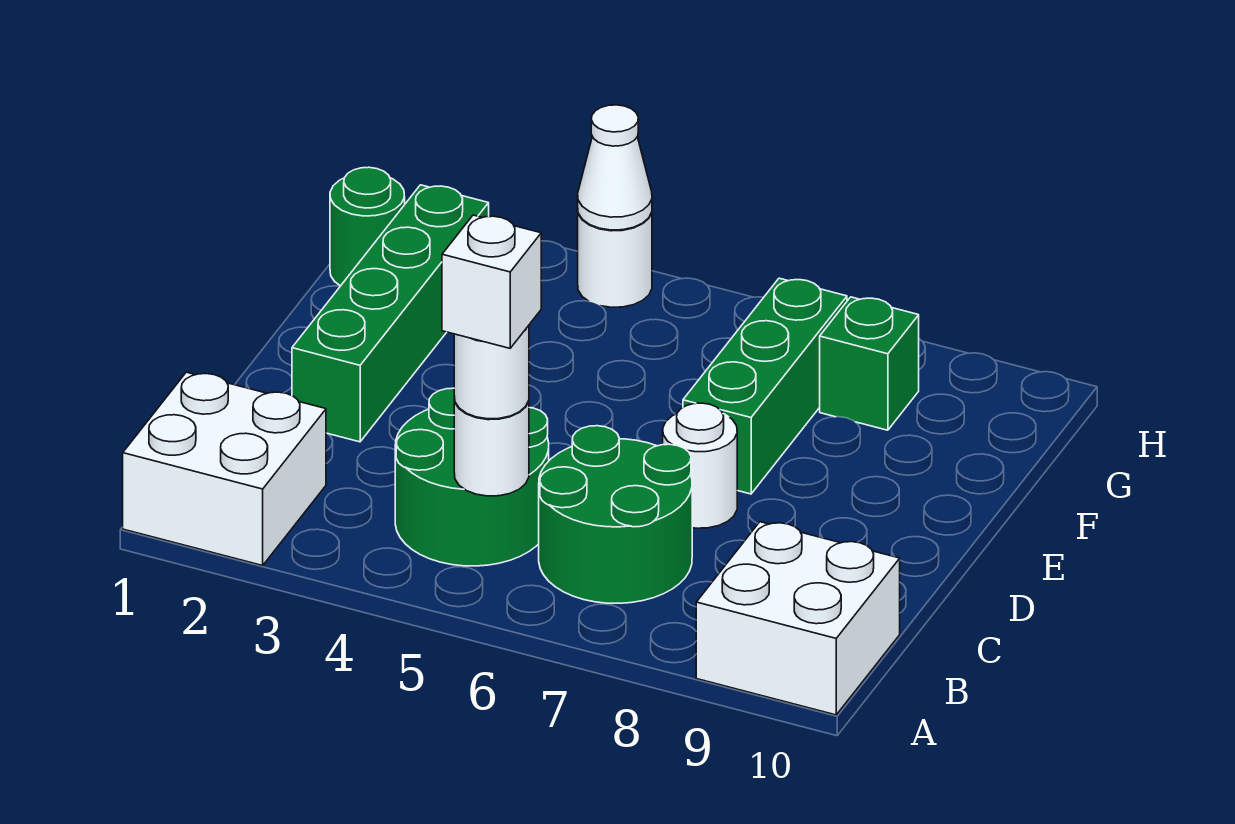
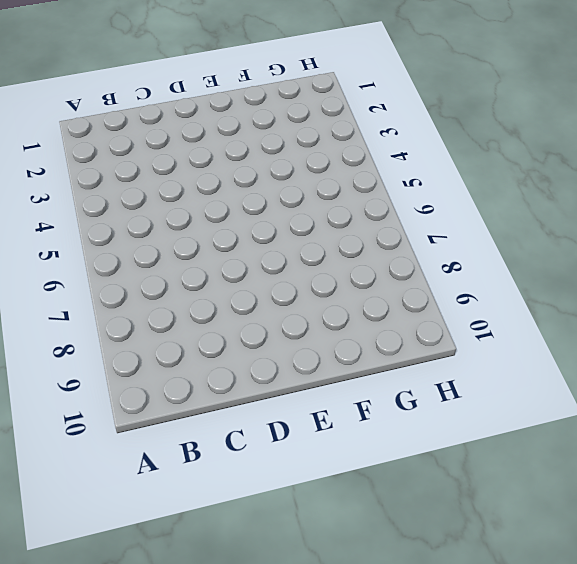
none -> white brick A1:B2 level 1
none -> white brick A9:B10 level 1
none -> green round brick B4:C5 level 1

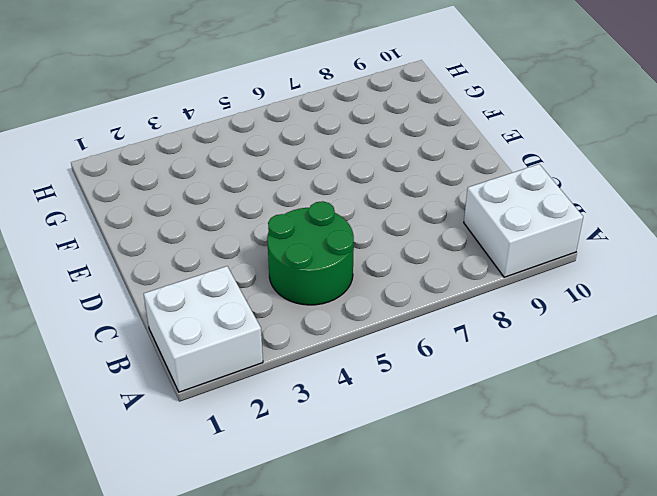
none -> green round brick B6:C7 level 1
none -> green brick D2:G2 level 1
none -> white round brick D7 level 1

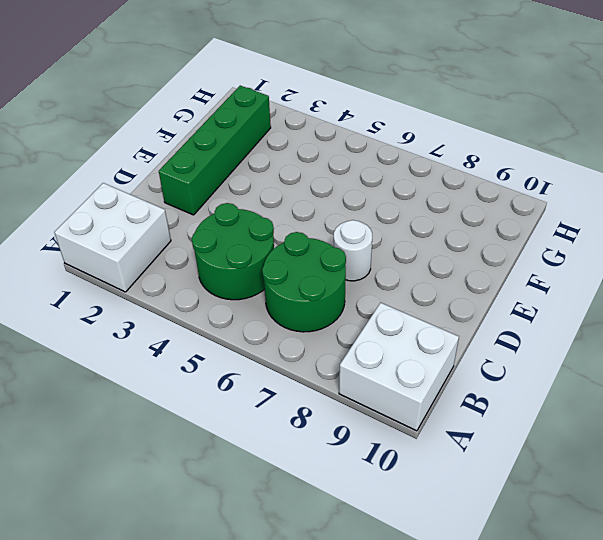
none -> green brick E7:G7 level 1
none -> green round brick G1 level 1
none -> green brick G8 level 1

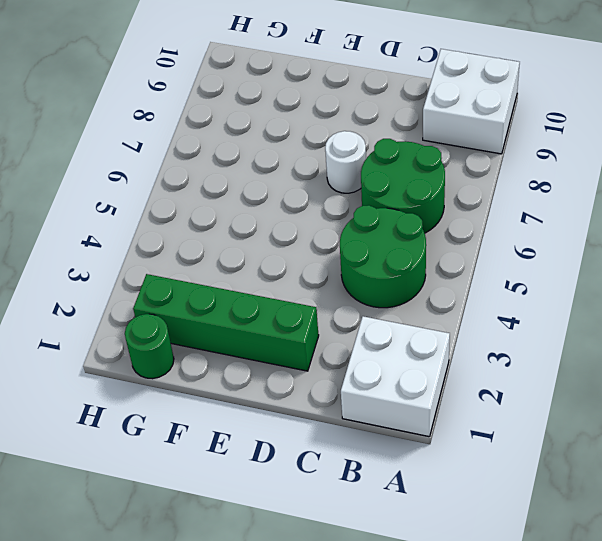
none -> green brick E7:G7 level 1
none -> green brick G8 level 1
none -> white round brick H4 level 1

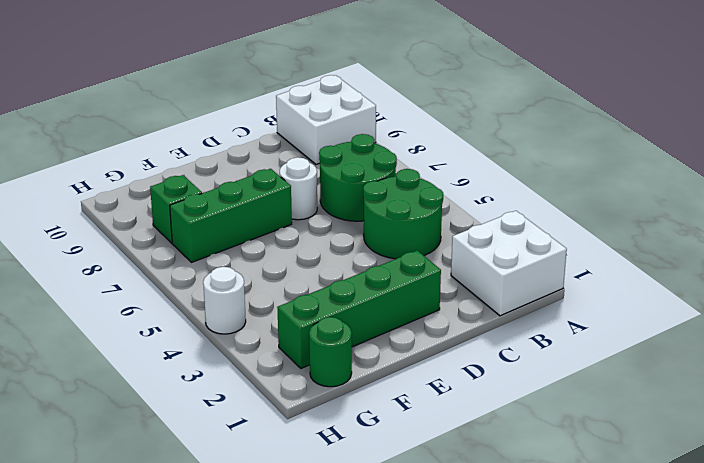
none -> white round brick B5 level 2
none -> white cone H4 level 2
none -> white round brick B5 level 3

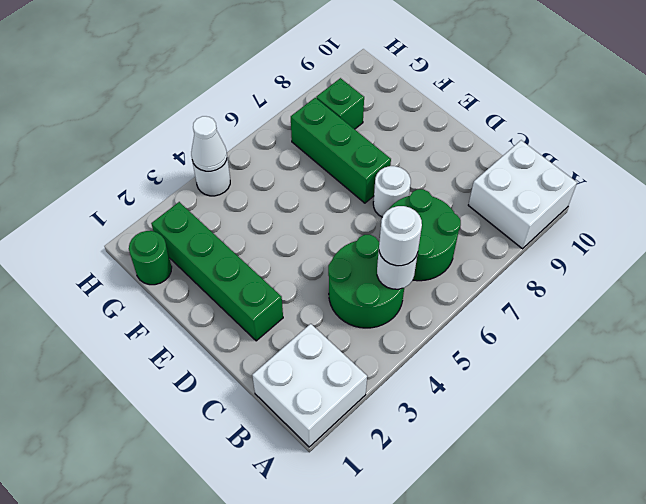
none -> white brick B5 level 4

